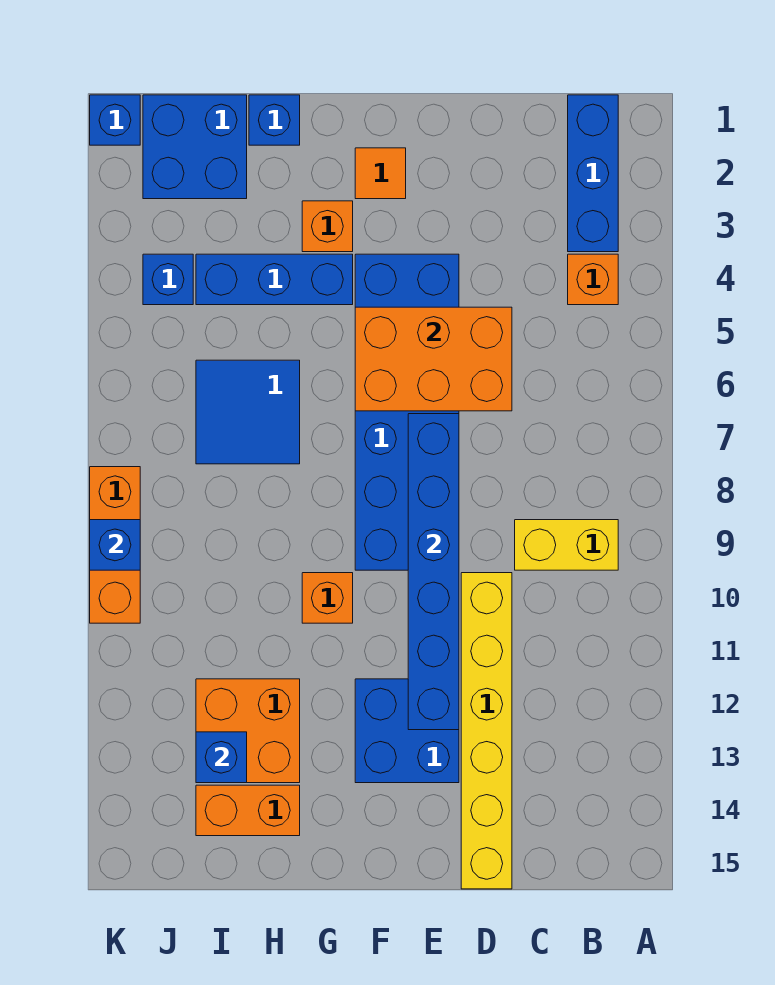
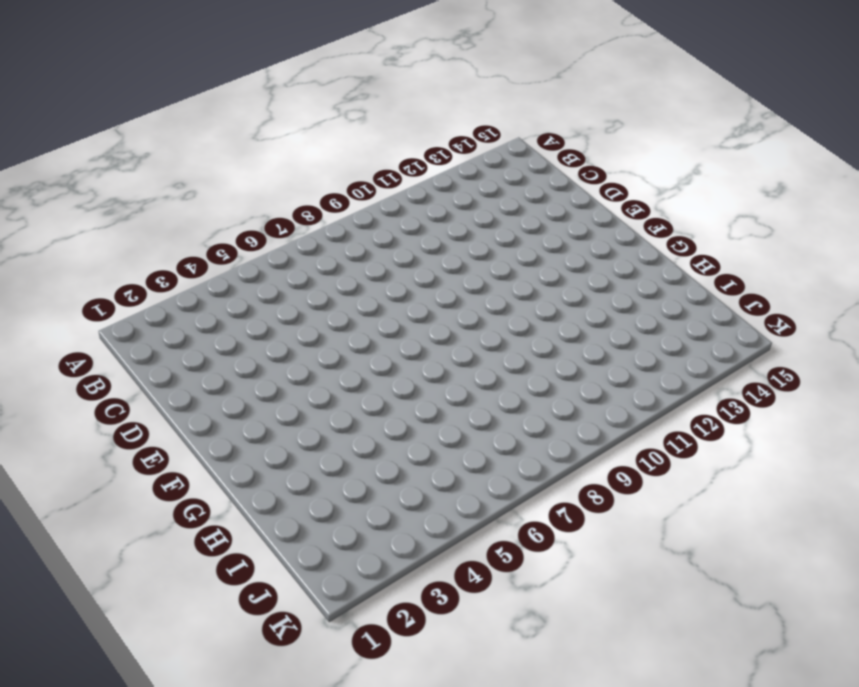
none -> blue brick B1:B3 level 1
none -> orange brick B4 level 1
none -> yellow brick B9:C9 level 1

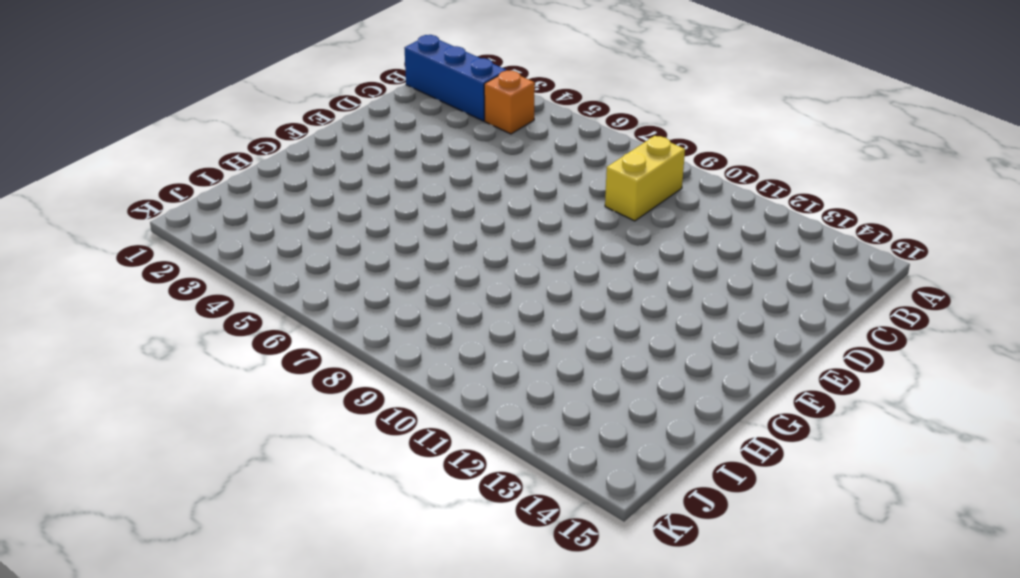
none -> yellow brick D10:D15 level 1
none -> blue brick E4:F9 level 1
none -> blue brick E12:F13 level 1

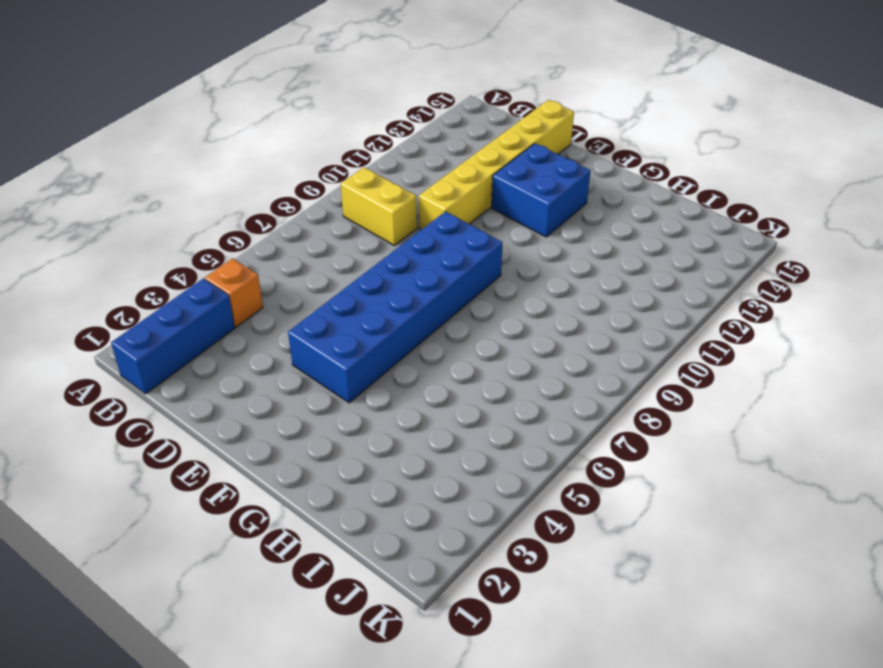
none -> orange tile F2 level 1
none -> orange brick G3 level 1
none -> blue brick G4:I4 level 1

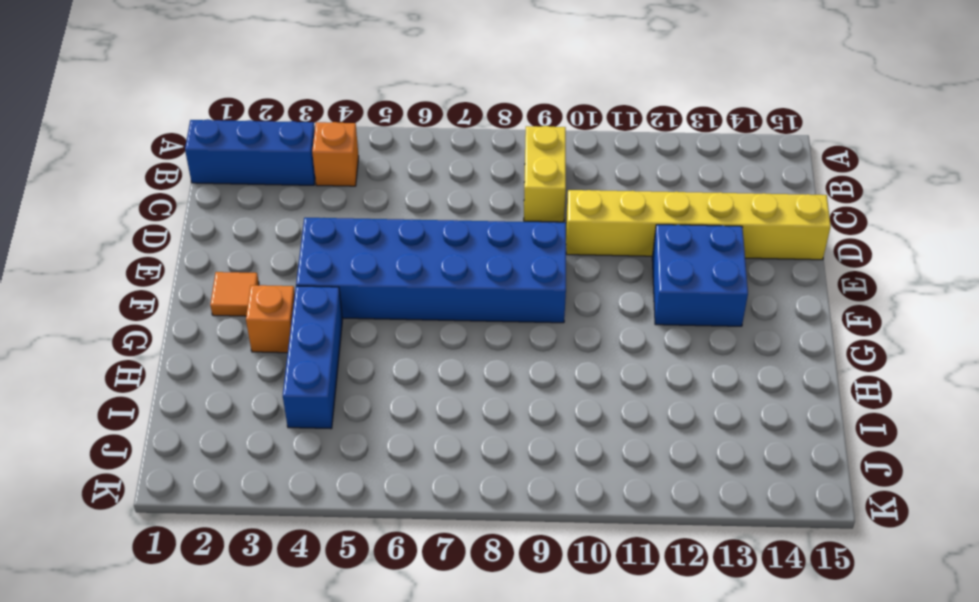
none -> orange brick G10 level 1
none -> blue brick H1 level 1
none -> blue tile H6:I7 level 1

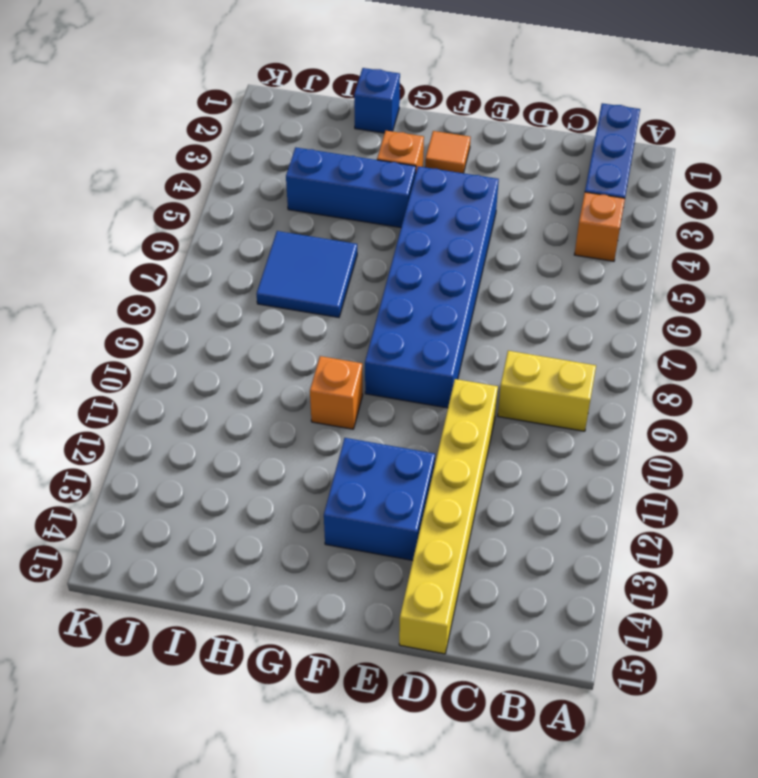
none -> orange brick H12:I13 level 1
none -> orange brick H14:I14 level 1
none -> blue brick I1:J2 level 1

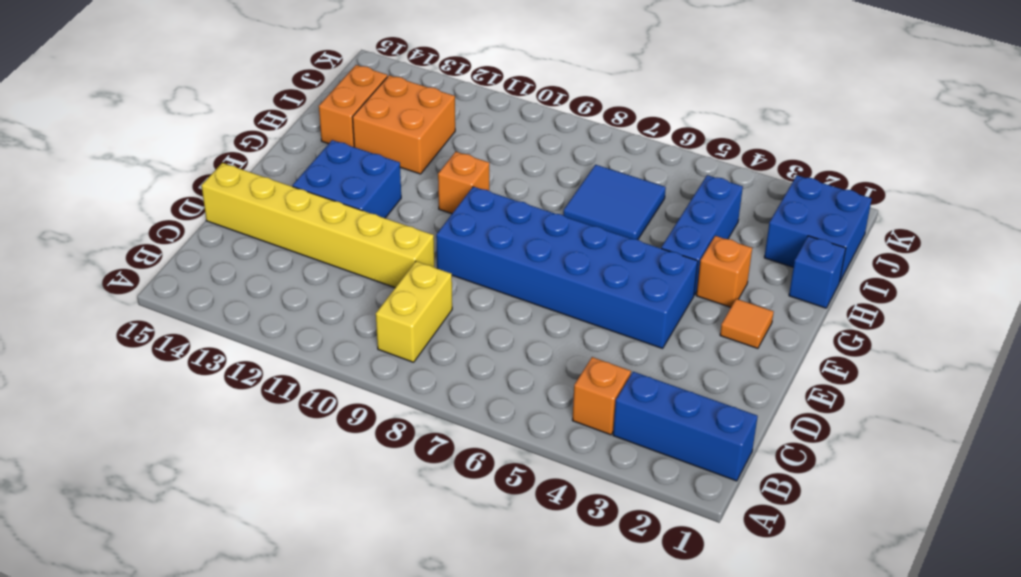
none -> blue brick J4 level 1
none -> blue brick K1 level 1
none -> orange brick K8:K10 level 1

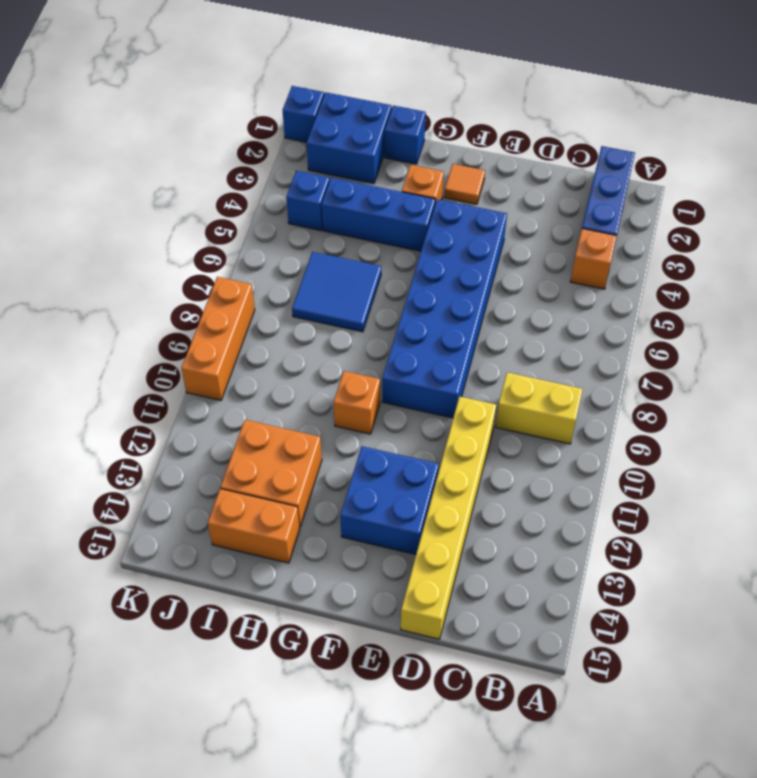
none -> orange brick D5:F6 level 2
none -> blue brick E7:E12 level 2
none -> blue brick I13 level 2

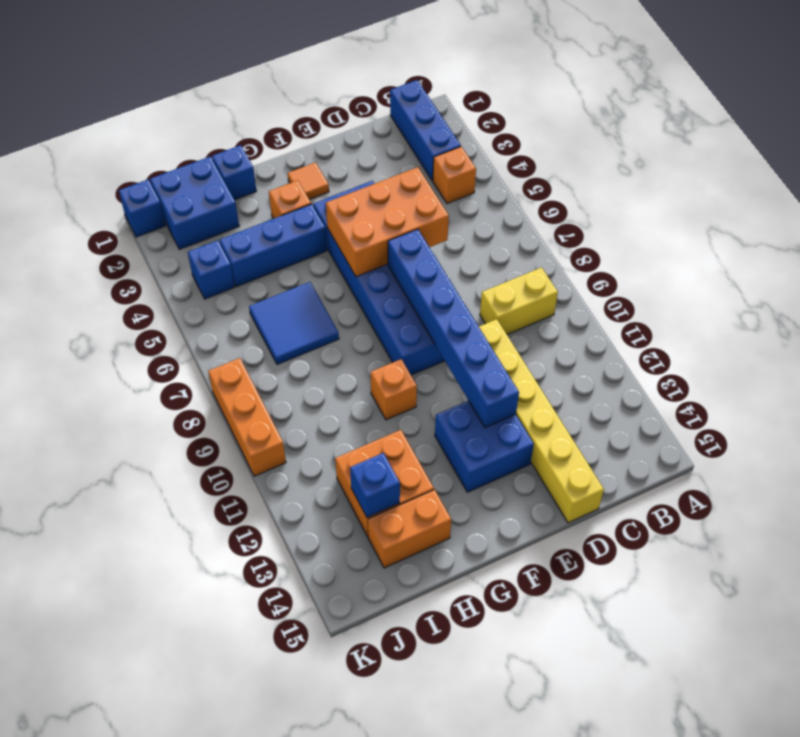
none -> blue brick K9 level 2

